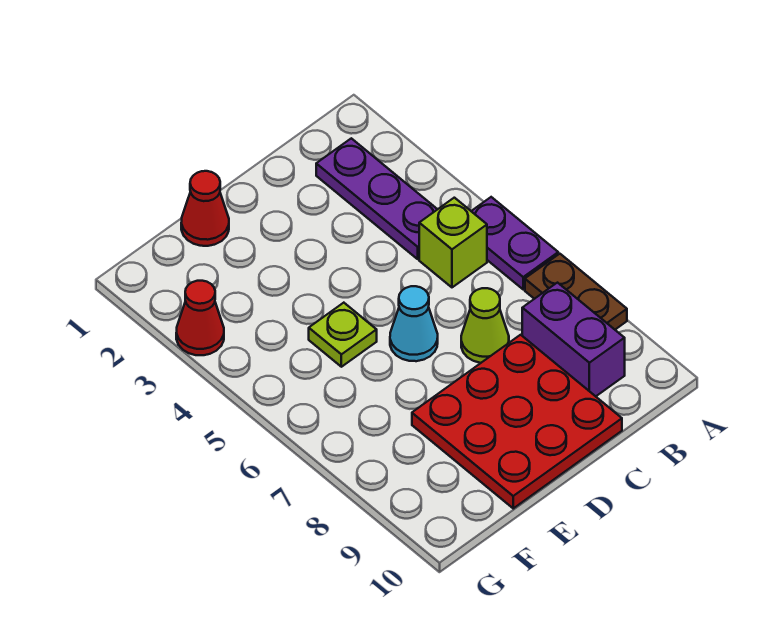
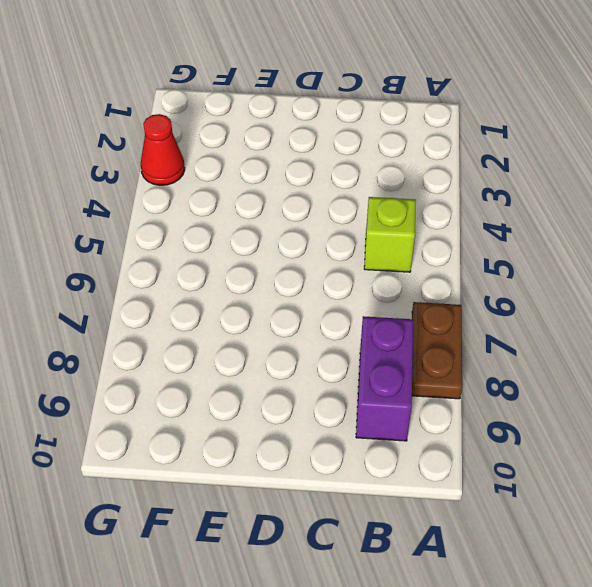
none -> purple plate A5:A6 level 1
none -> purple plate B2:B4 level 1

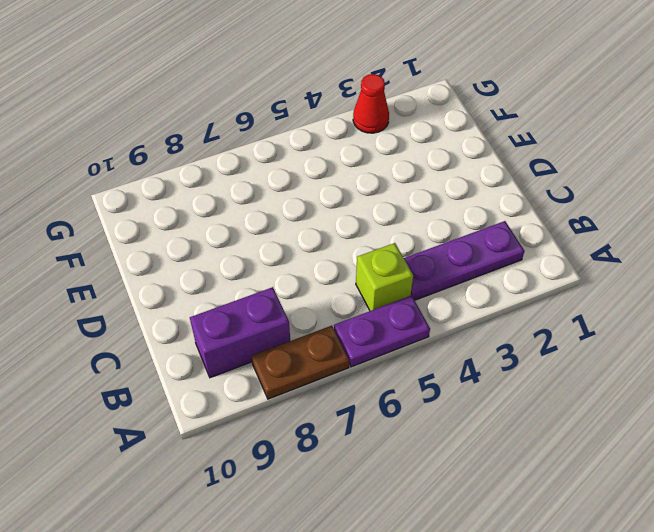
none -> lime cone C7 level 1
none -> red plate C8:E10 level 1

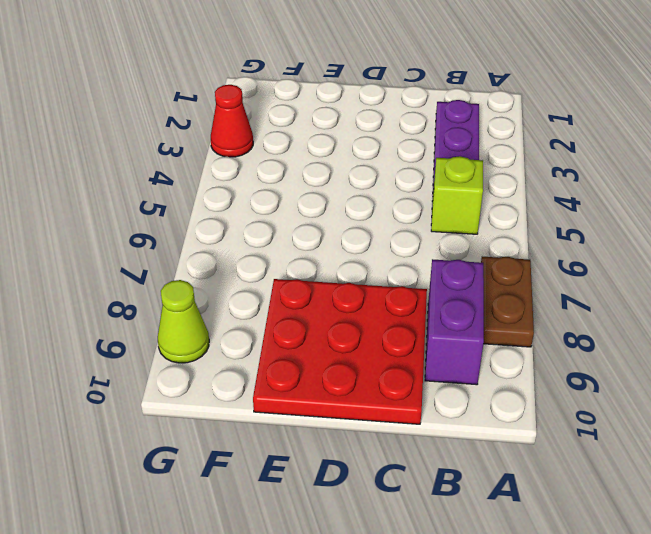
lime cone G9 level 1 -> lime cone C7 level 1
none -> purple plate A5:A6 level 1
none -> cyan cone D6 level 1

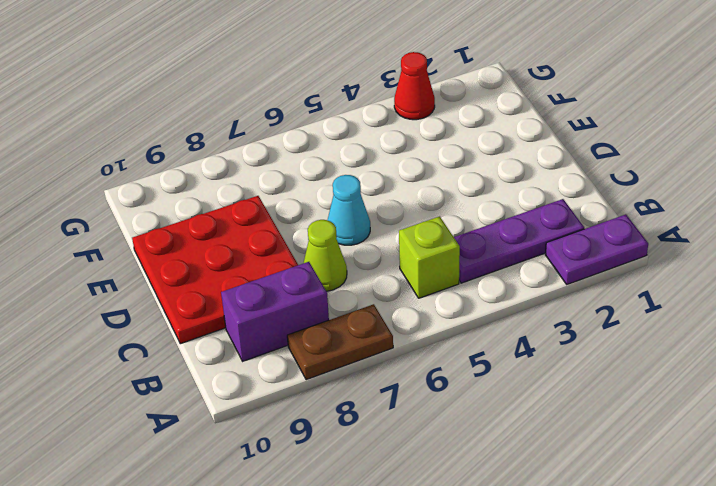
purple plate A1:A2 level 1 -> purple plate A5:A6 level 1
none -> red cone E1 level 1
none -> lime plate E5 level 1

